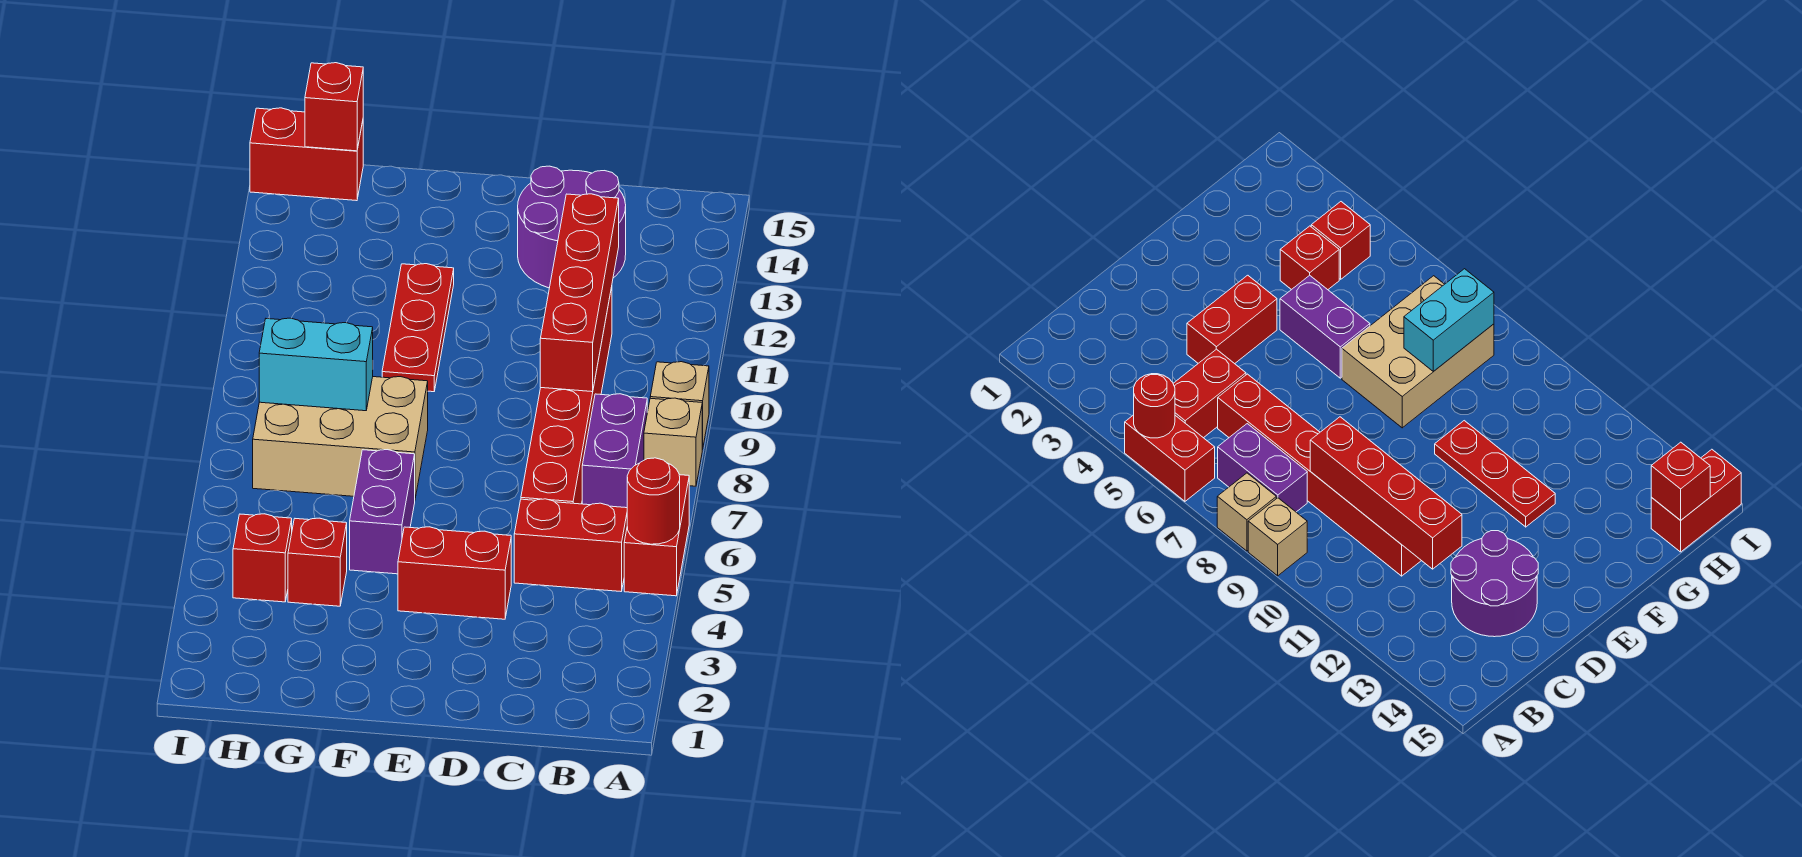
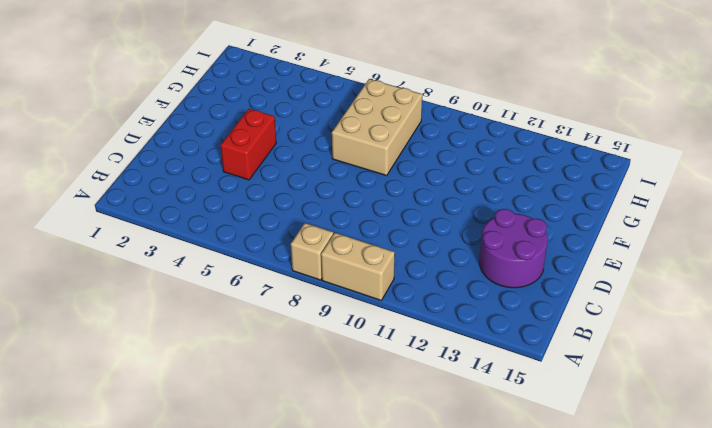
tan brick A9:A10 level 1 -> tan brick A9 level 1
none -> red brick A5:A6 level 1
none -> red brick B5:C5 level 1
none -> purple brick B7:B8 level 1

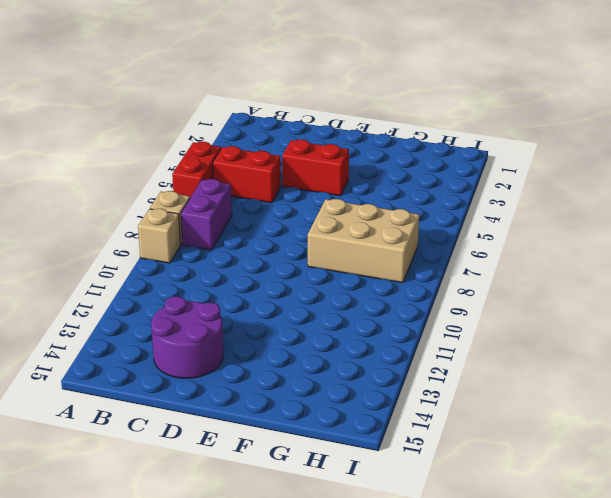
none -> red brick C6:C11 level 1
none -> purple brick F5:F6 level 1
none -> red plate F10:F12 level 1

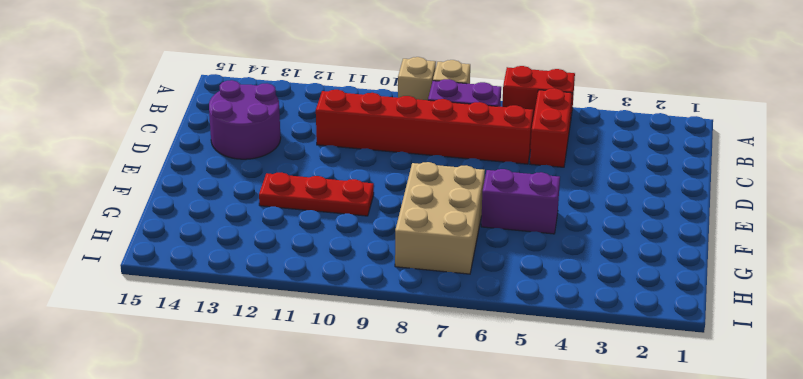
none -> red brick D4:E4 level 1
none -> red brick G4 level 1
none -> red brick H4 level 1

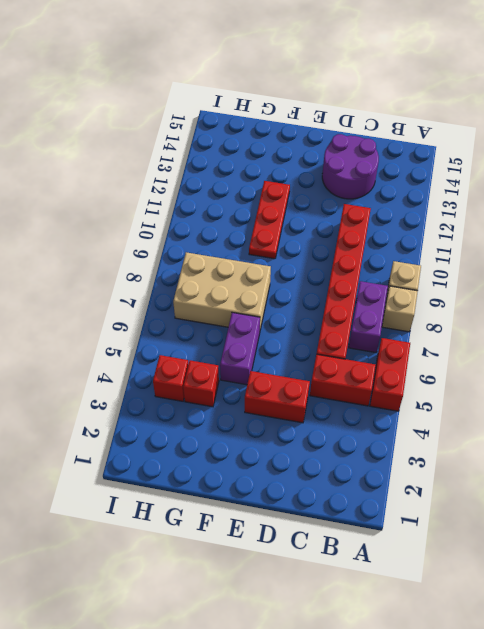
none -> red brick H15:I15 level 1
none -> red round brick A5 level 2
none -> red brick C9:C12 level 2

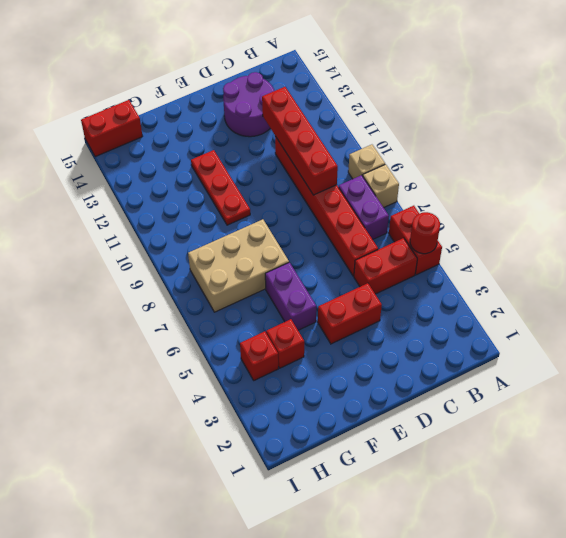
none -> cyan brick G8:H8 level 2
none -> red brick H15 level 2

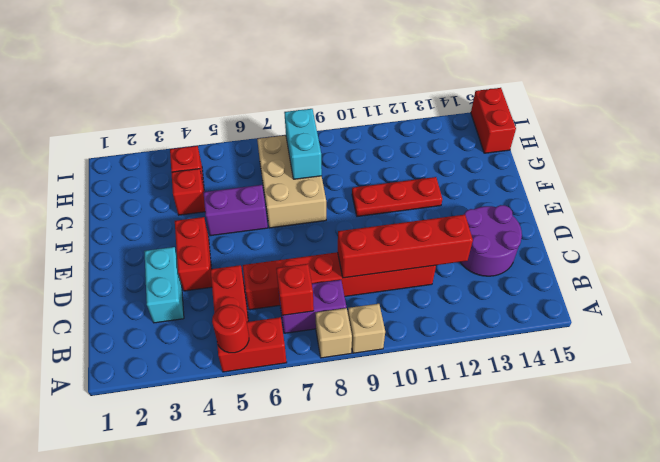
red brick B7 level 2 -> red brick H15 level 2
cyan brick C3:D3 level 1 -> none

